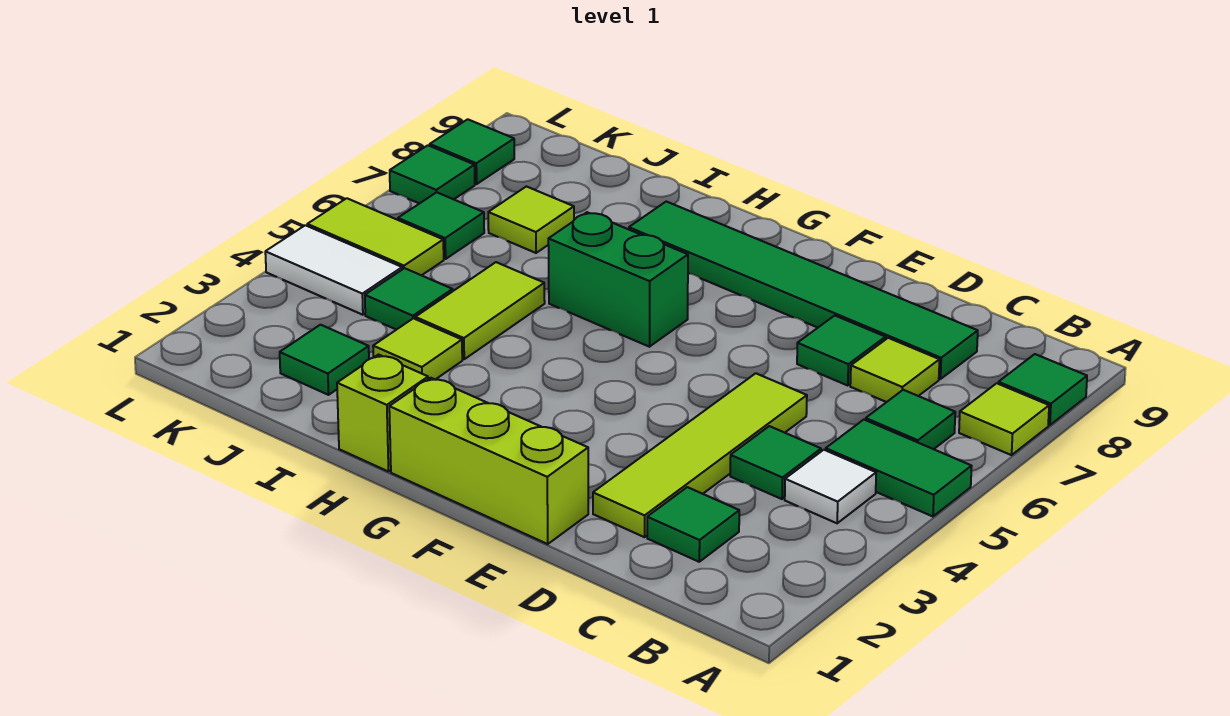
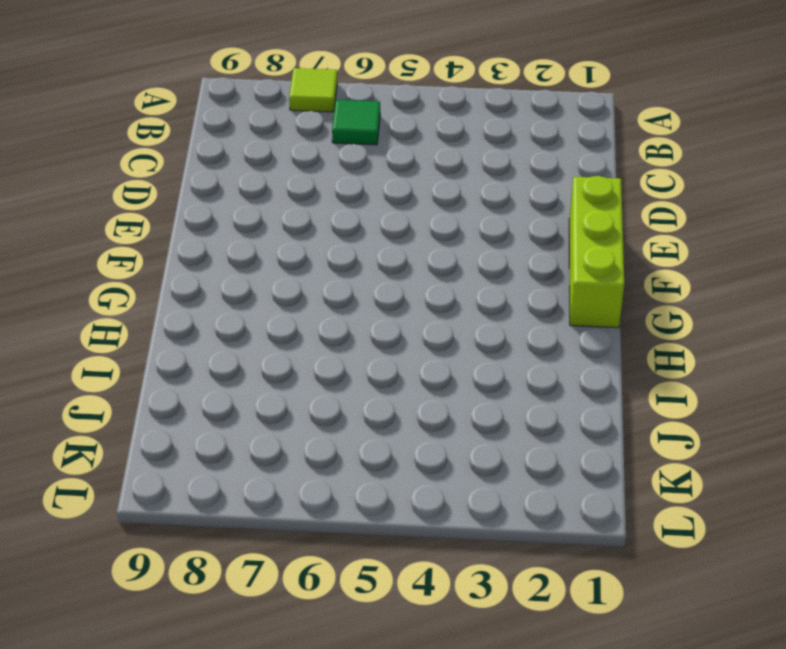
none -> green tile A5:B5 level 1
none -> green tile A8 level 1
none -> white tile B4 level 1

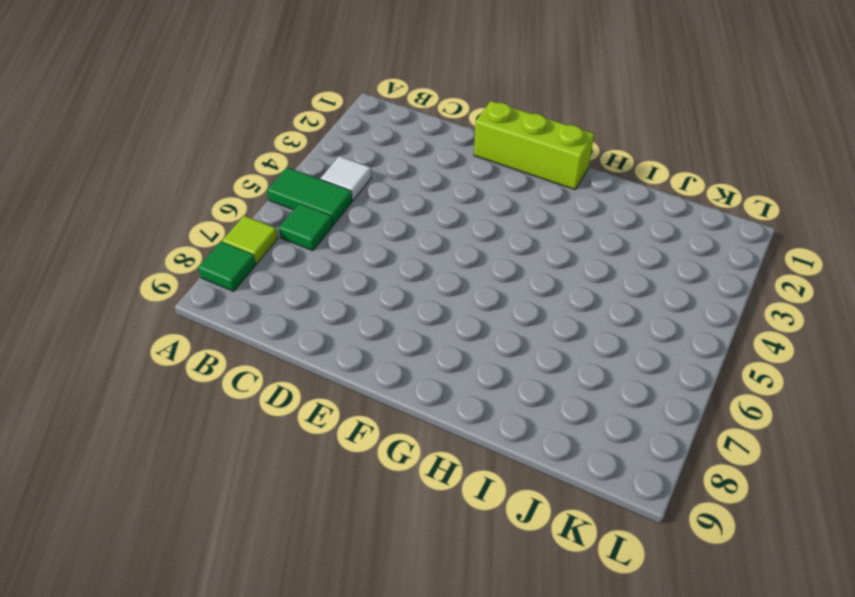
none -> green tile C2 level 1
none -> green tile C4 level 1
none -> lime tile C7 level 1

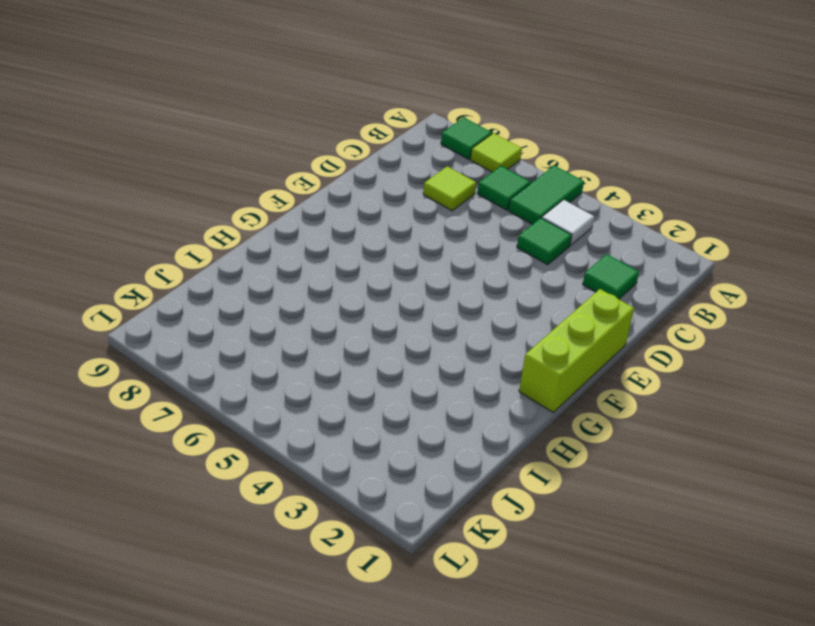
none -> green tile C8:H8 level 1
none -> lime tile D2:D5 level 1
none -> green tile D7 level 1

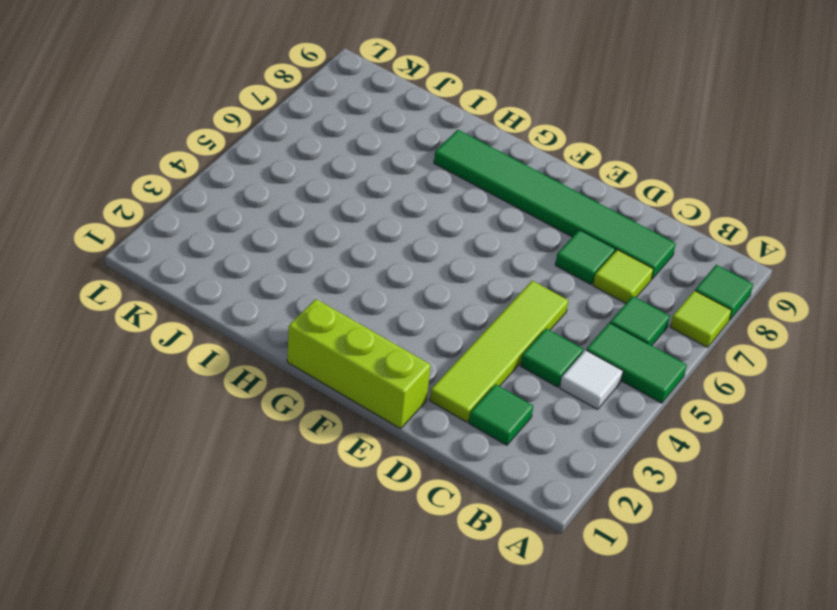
none -> green brick G6:H6 level 1
none -> lime brick H1 level 1
none -> lime tile I3 level 1

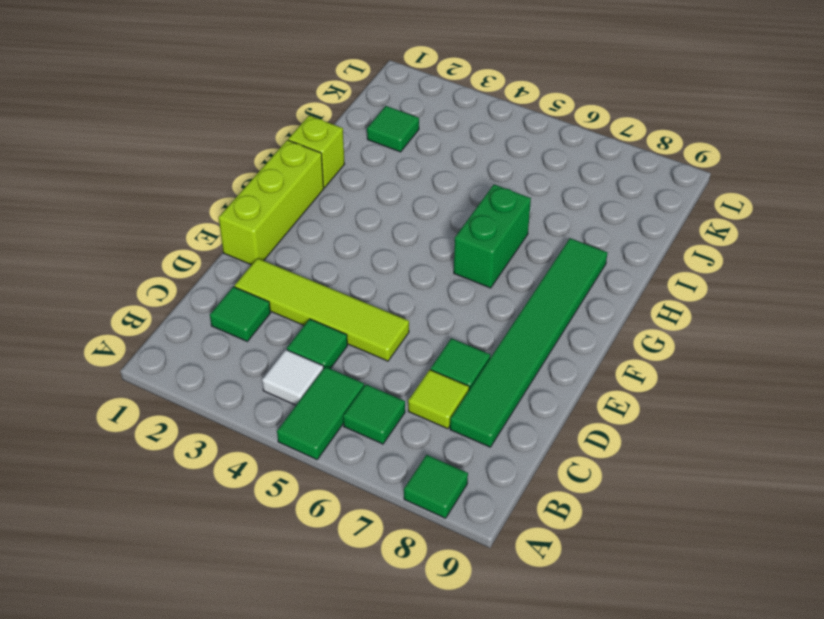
none -> lime tile A7 level 1
none -> lime tile I3 level 1
none -> lime tile I4:I5 level 1

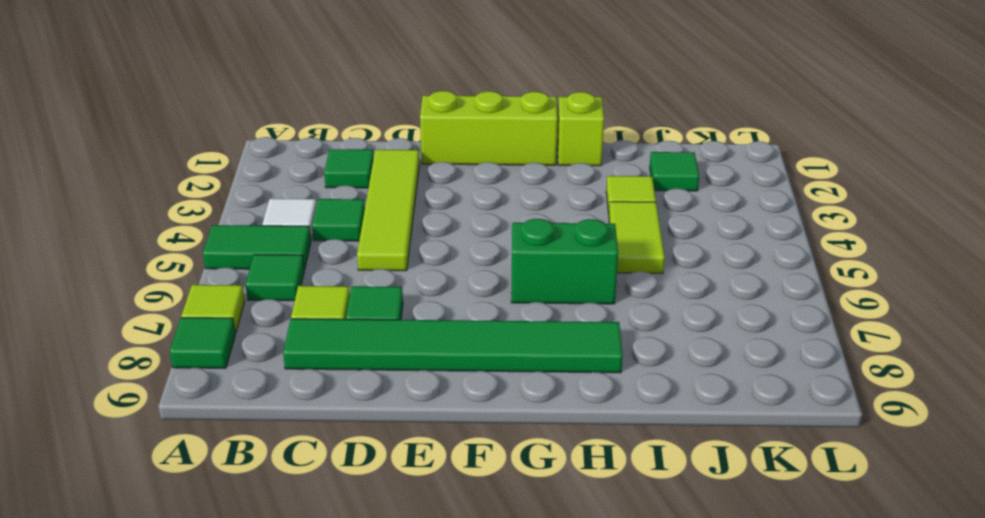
none -> green tile J4 level 1
none -> lime tile J7 level 1
none -> white tile K4:L4 level 1

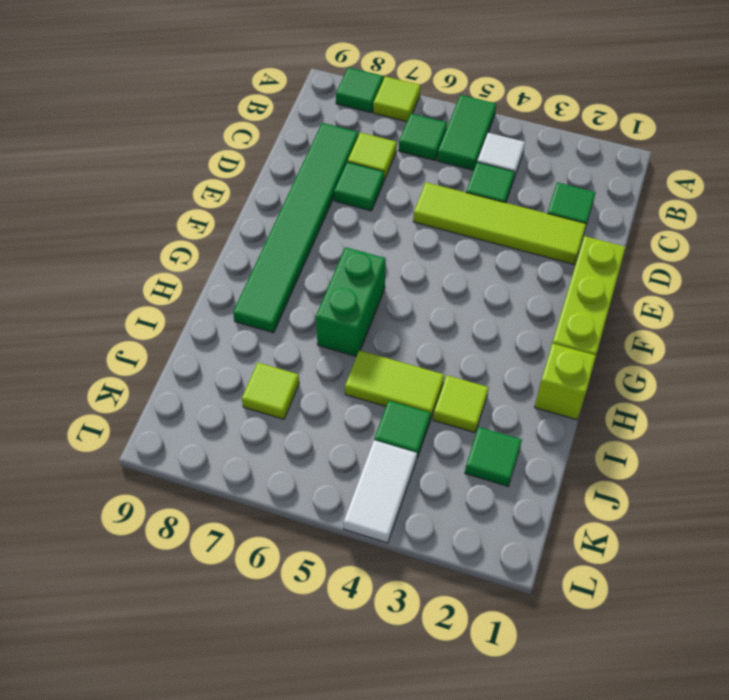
none -> lime tile K5:L5 level 1
none -> green tile K6 level 1
none -> green tile L7 level 1

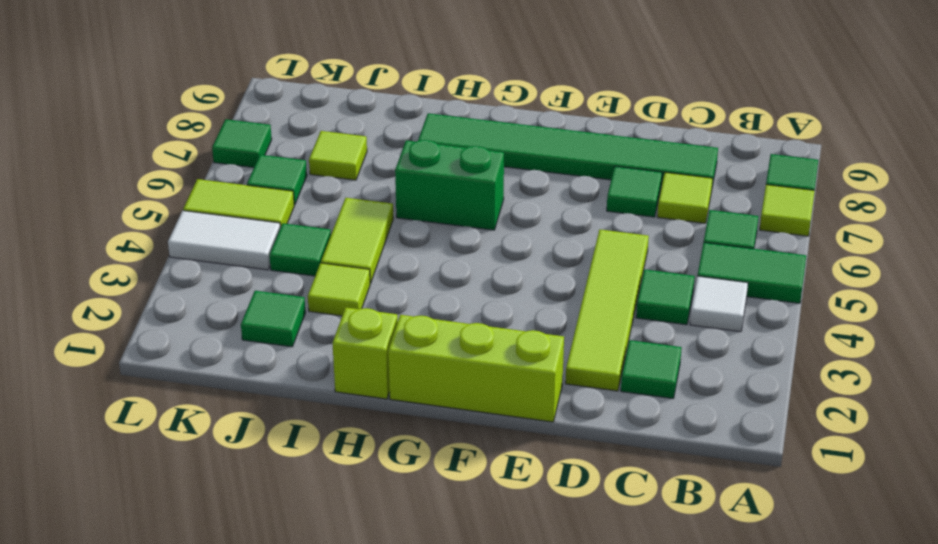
none -> green tile L8 level 1

